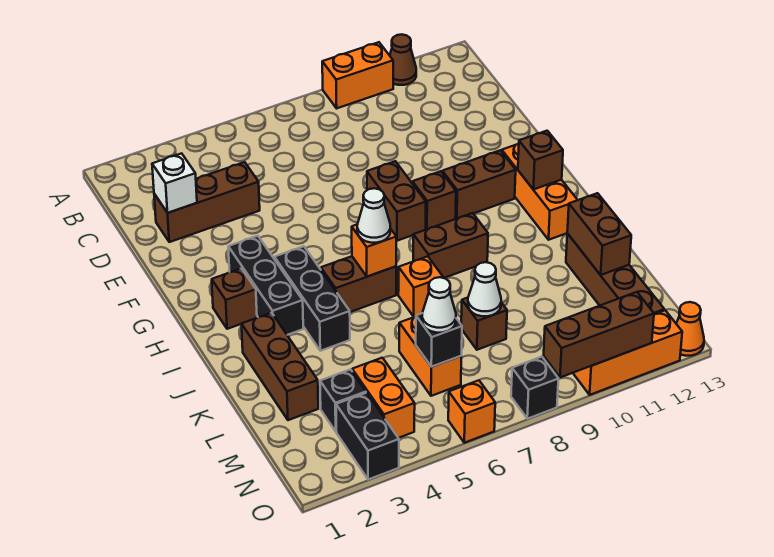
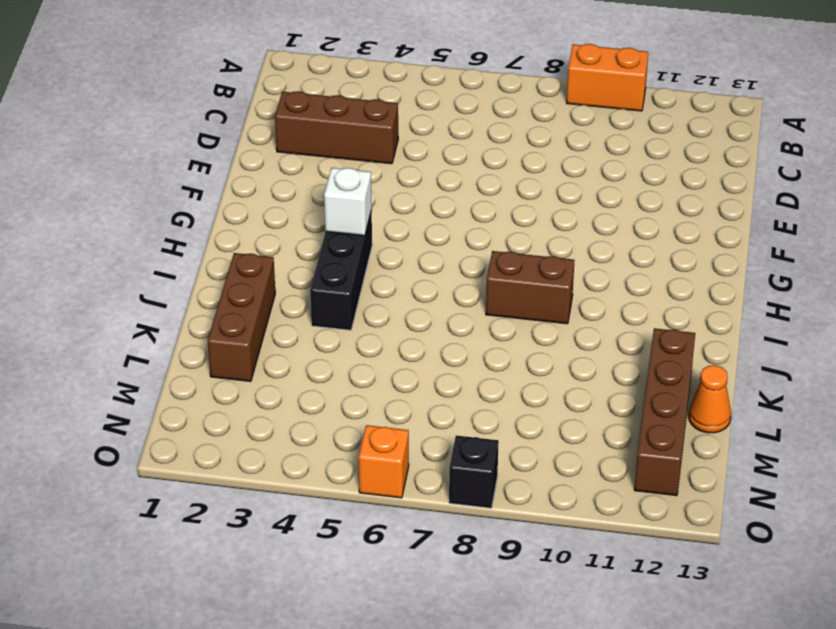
white brick H4 level 2 -> white brick D2 level 2
orange cone L13 level 1 -> orange cone O13 level 1
none -> brown cone A11 level 1
none -> brown brick F8:G8 level 1
none -> black brick G3:I3 level 1
none -> brown brick G9 level 1

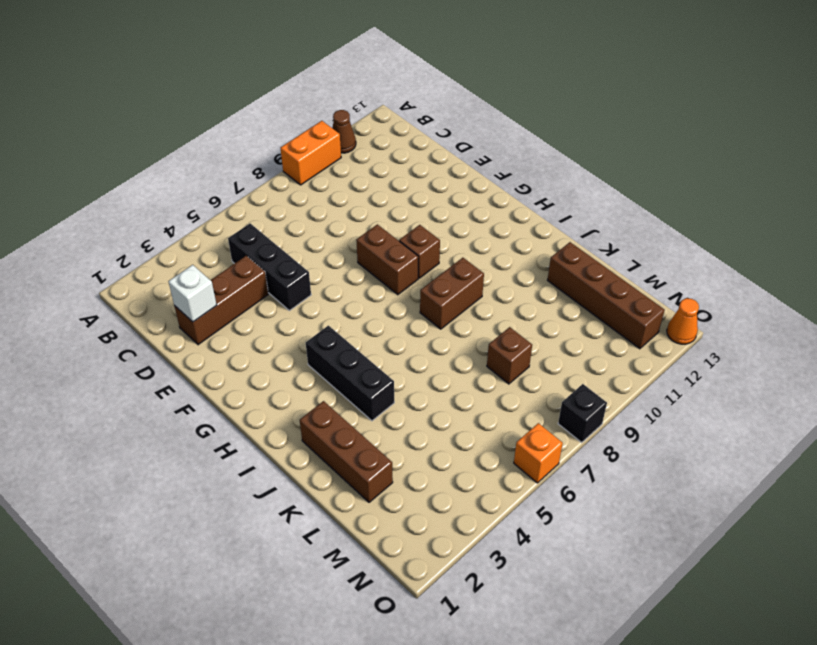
black brick C5:E5 level 1 -> black brick G3:I3 level 1
none -> brown brick G10:G11 level 1
none -> orange brick G12:I12 level 1
none -> brown brick H2 level 1
none -> brown brick I5:I6 level 1

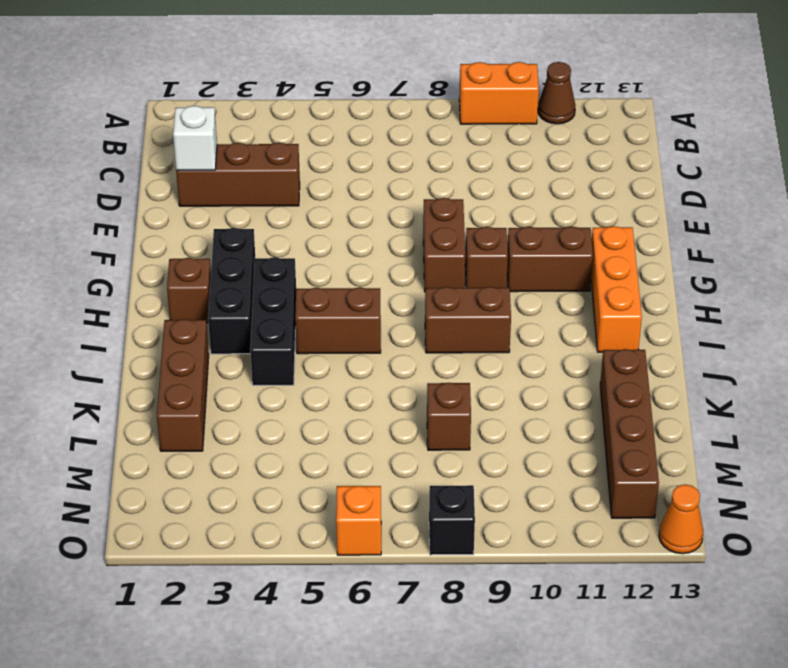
none -> orange brick J7 level 1
none -> orange brick L6:M6 level 1
none -> black brick M3 level 1
none -> orange brick M4:N4 level 1

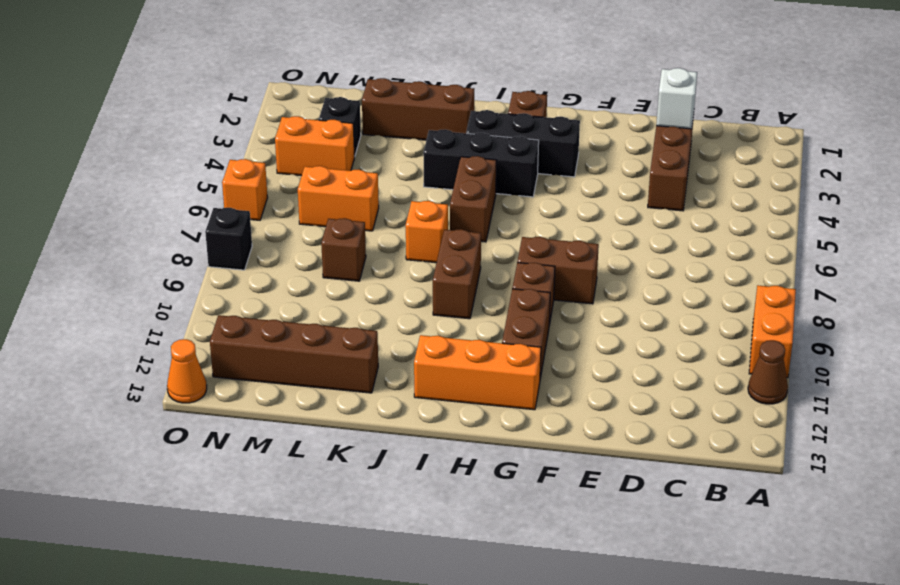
none -> black brick N3:O3 level 1
none -> orange brick O10:O12 level 1
none -> brown brick H12 level 2
none -> orange brick I6 level 2

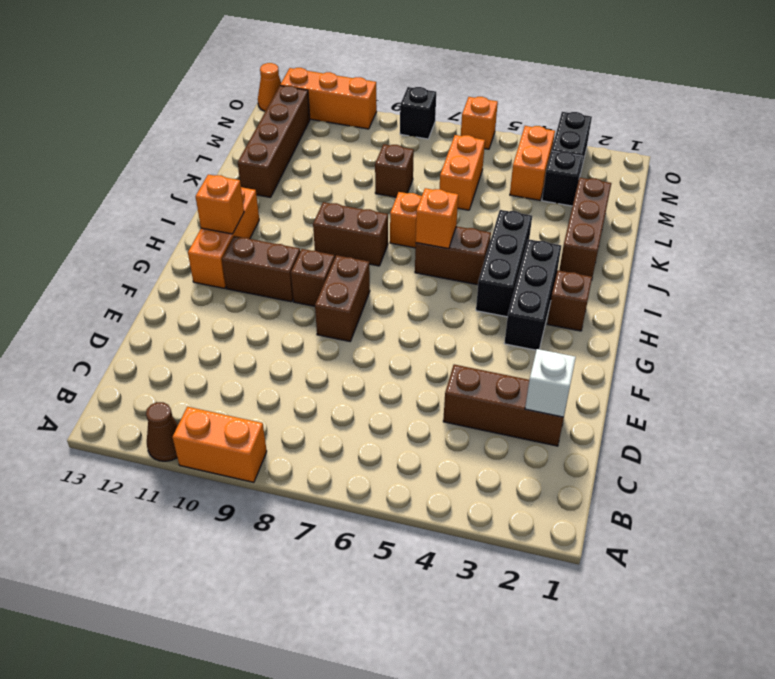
orange brick H12 level 2 -> brown brick H12 level 2
none -> brown brick K12:L12 level 2
none -> white cone L8 level 2
none -> black brick M6 level 2
none -> brown brick O9:O11 level 2

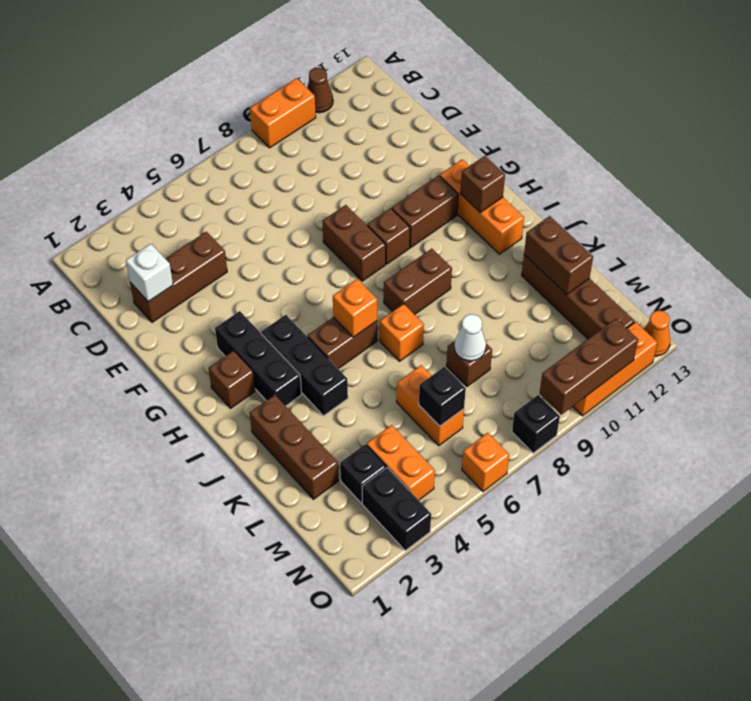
none -> white cone I6 level 3
none -> white cone M6 level 3

